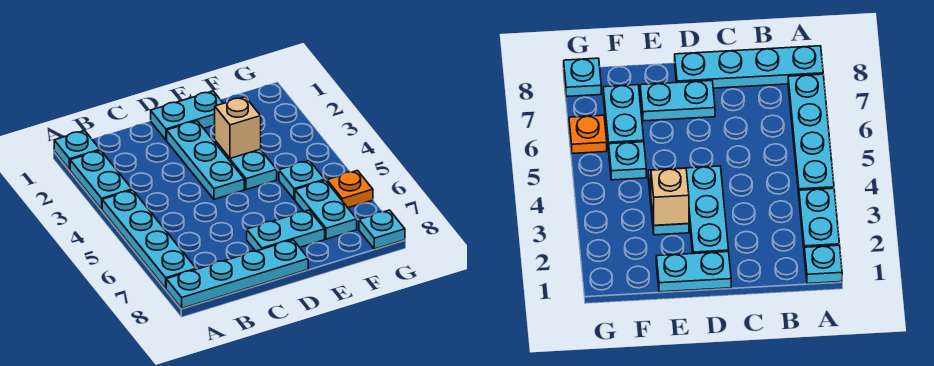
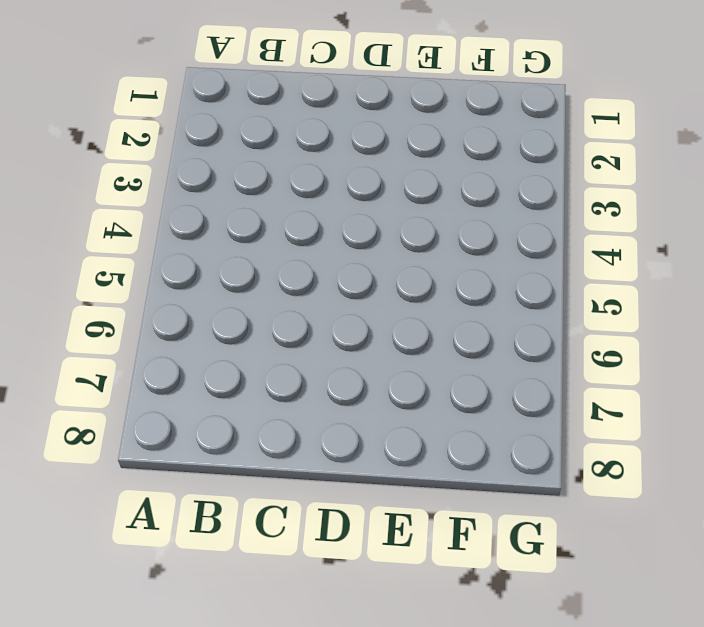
none -> cyan plate A1 level 1
none -> cyan plate A2:A3 level 1
none -> cyan plate A4:A7 level 1

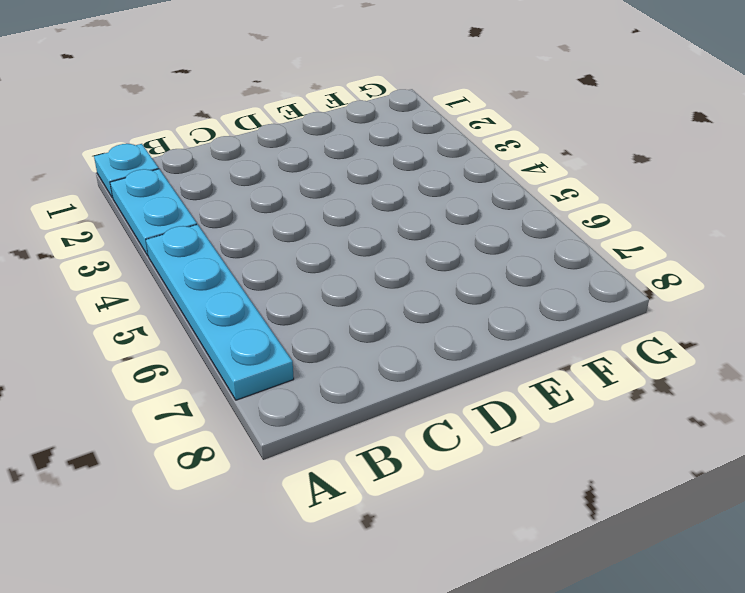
none -> cyan plate A8:D8 level 1
none -> cyan plate D1:E1 level 1
none -> cyan plate D2:D4 level 1

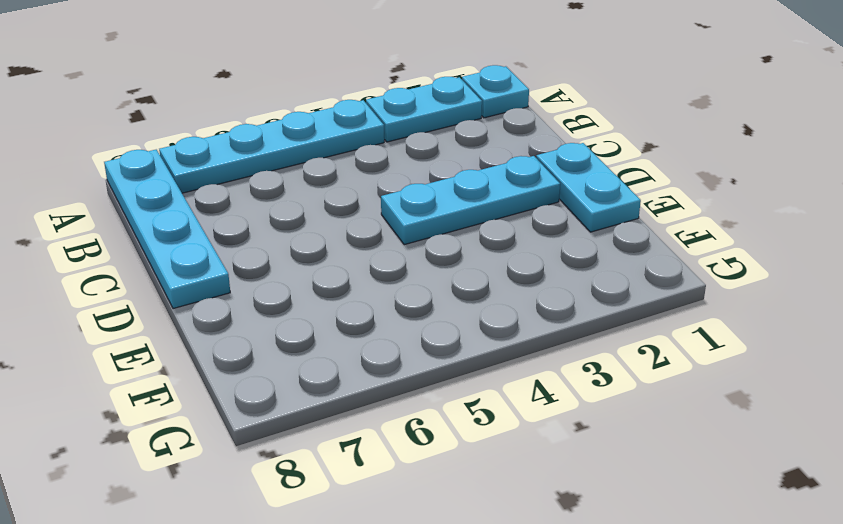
none -> cyan plate D7:E7 level 1
none -> cyan plate E3:E4 level 1
none -> cyan plate F5 level 1

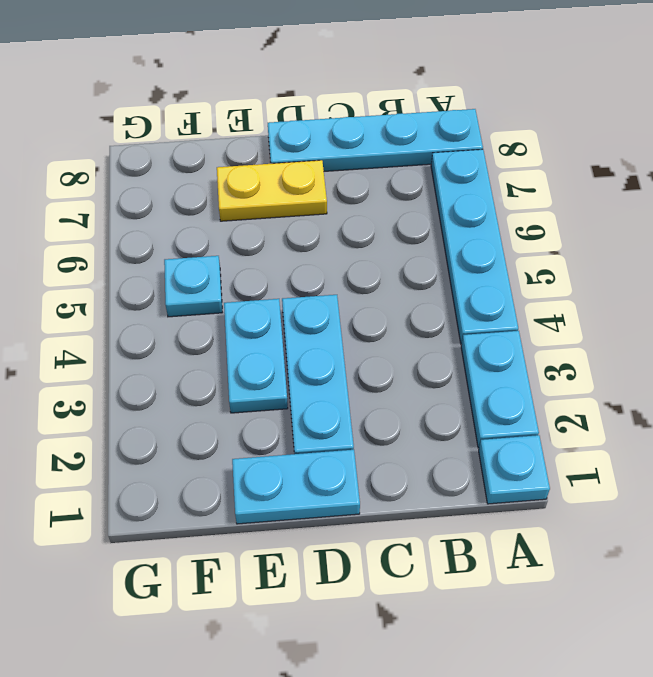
yellow plate D7:E7 level 1 -> cyan plate D7:E7 level 1
none -> cyan plate F6:F7 level 1
none -> orange plate G6 level 1
none -> cyan plate G8 level 1

